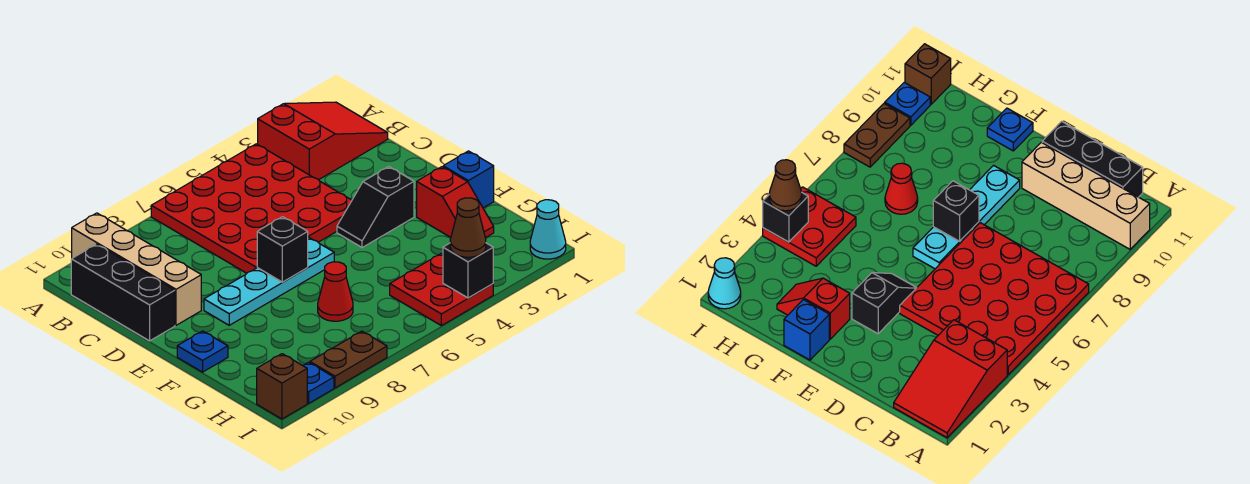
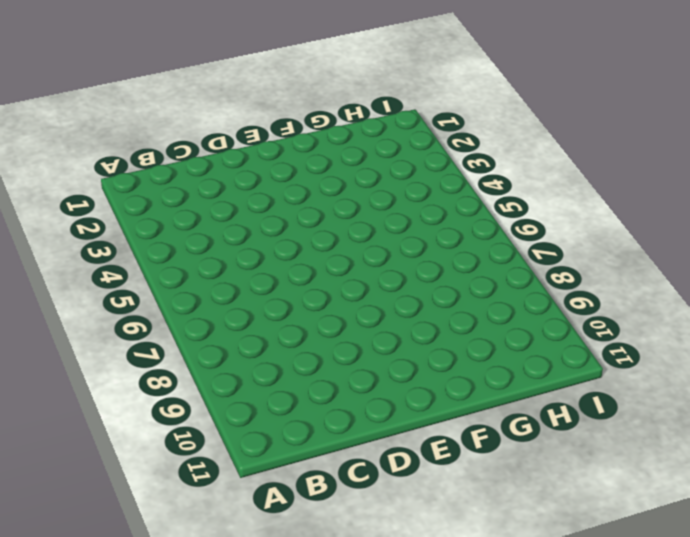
none -> red slope A1:B3 level 1 top 3
none -> red plate A4:D7 level 1
none -> tan brick A10:D10 level 1

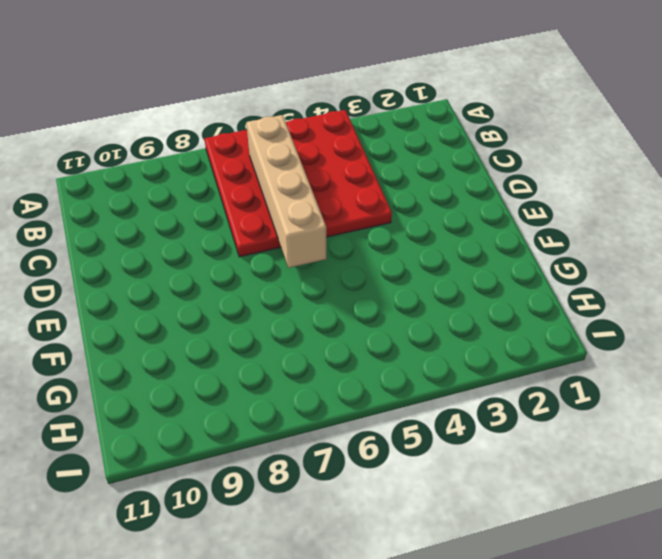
tan brick B6:E6 level 2 -> tan brick A10:D10 level 1
none -> red slope A1:B3 level 1 top 3
none -> black brick B11:D11 level 1
none -> black slope E3:E4 level 1 top 3

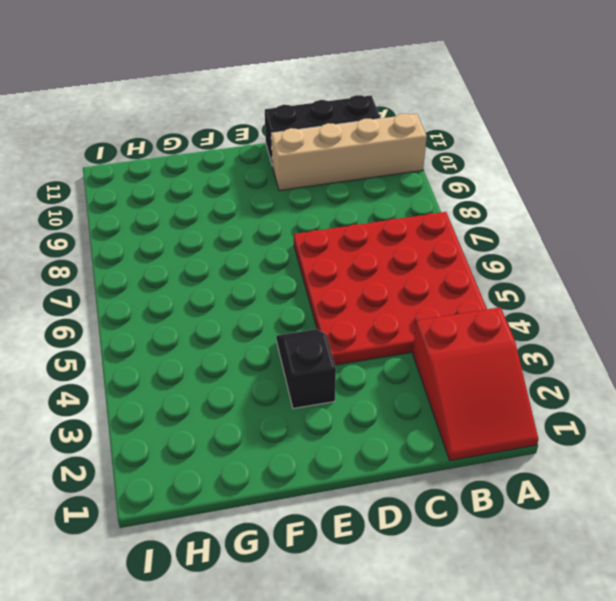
none -> cyan plate E6:E9 level 1
none -> blue brick F1 level 1
none -> red slope F2:G2 level 1 top F

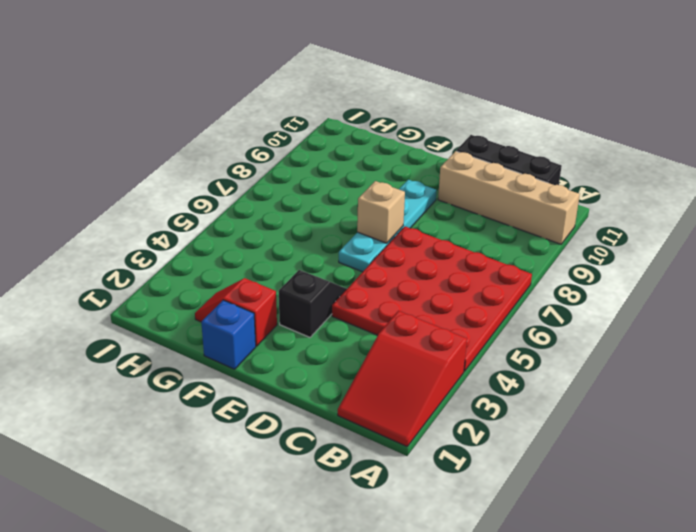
tan brick E7 level 2 -> black brick E7 level 2
none -> blue plate F11 level 1
none -> red cone G7 level 1
none -> red plate H4:I5 level 1

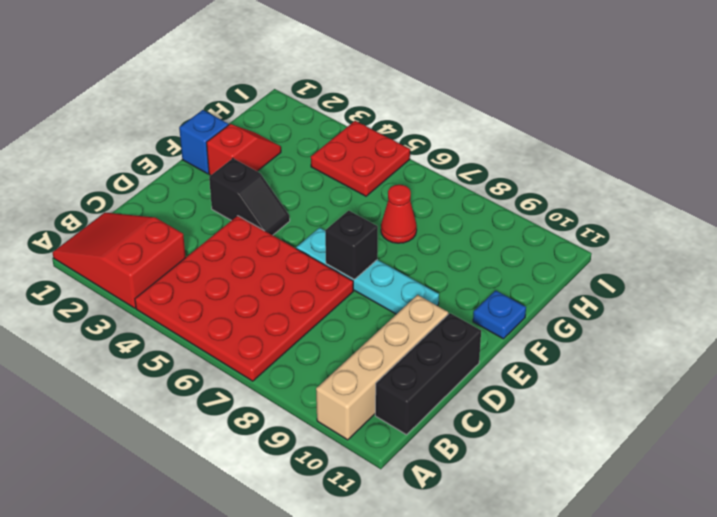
none -> cyan cone I1 level 1
none -> brown plate I8:I9 level 1
none -> blue plate I10 level 1

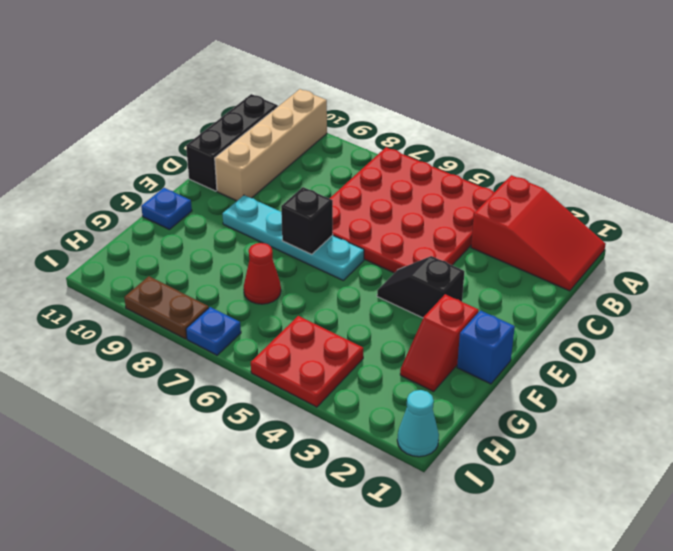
blue plate I7 level 1 -> blue plate I10 level 1
none -> brown brick I11 level 1
none -> black brick I4 level 2
none -> brown cone I4 level 3

